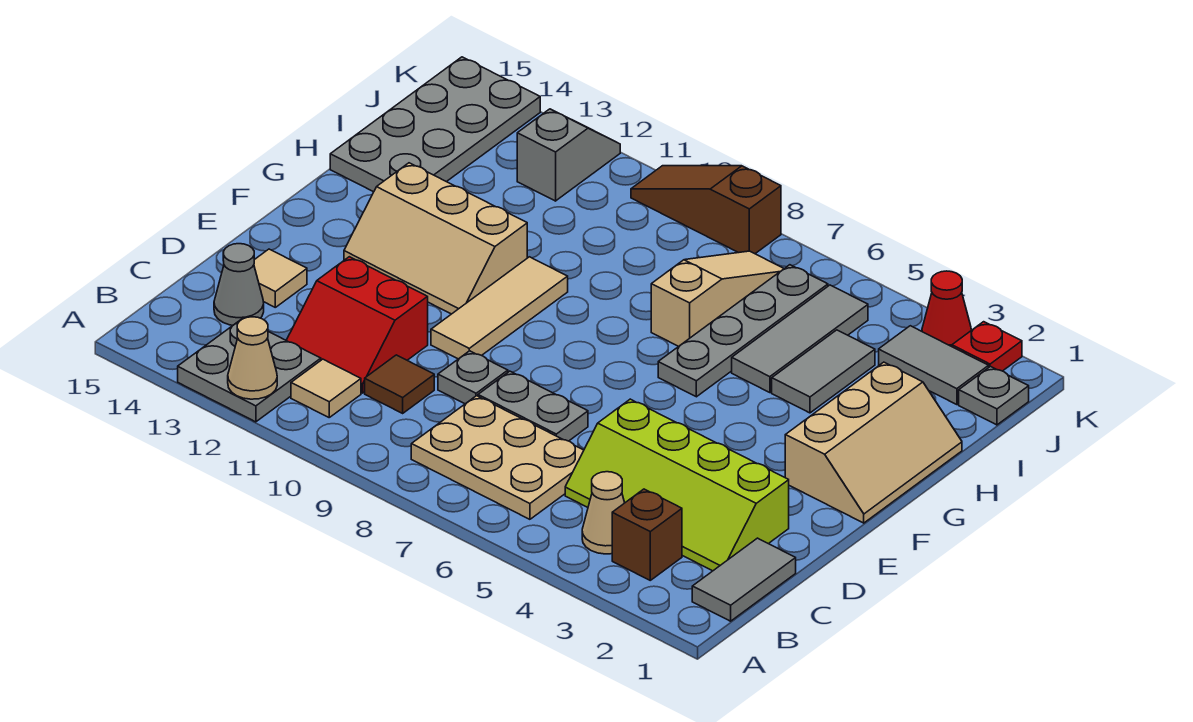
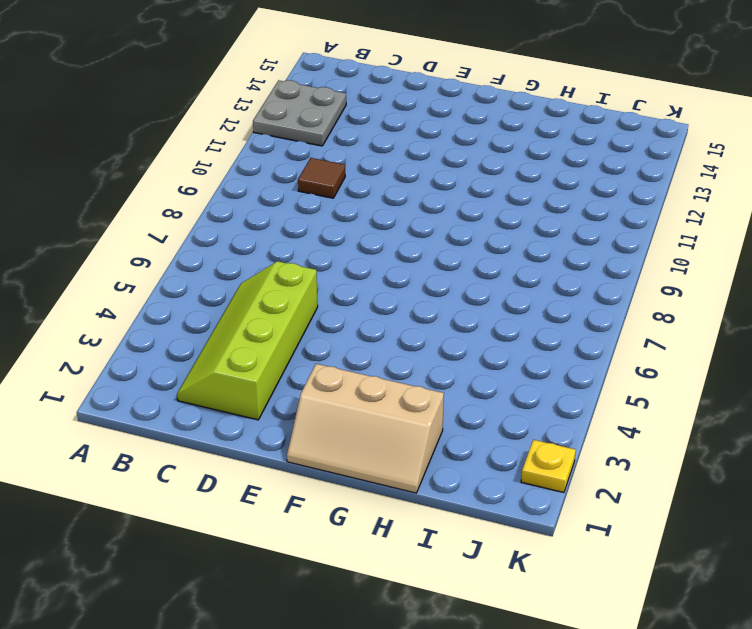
yellow plate K2 level 1 -> red plate K2 level 1
none -> grey tile B1:C1 level 1
none -> brown brick B3 level 1
none -> tan cone B4 level 1

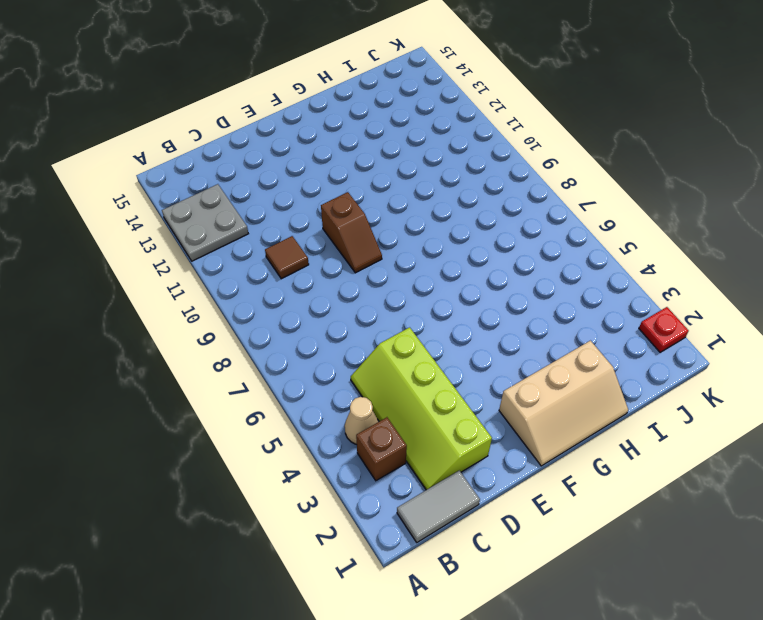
brown slope E9:E10 level 1 top 10 -> tan tile E10:G10 level 1
none -> tan plate B6:C8 level 1
none -> tan tile B11 level 1
none -> red slope C11:D12 level 1 top D

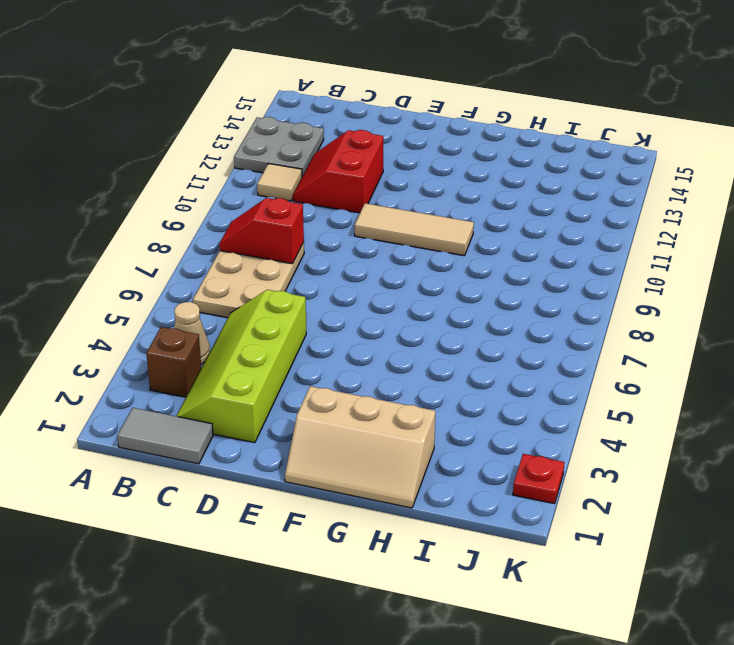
red slope B8:C8 level 2 top C -> none
none -> brown tile C10 level 1
none -> grey cone C14 level 1
none -> grey plate D7:D8 level 1

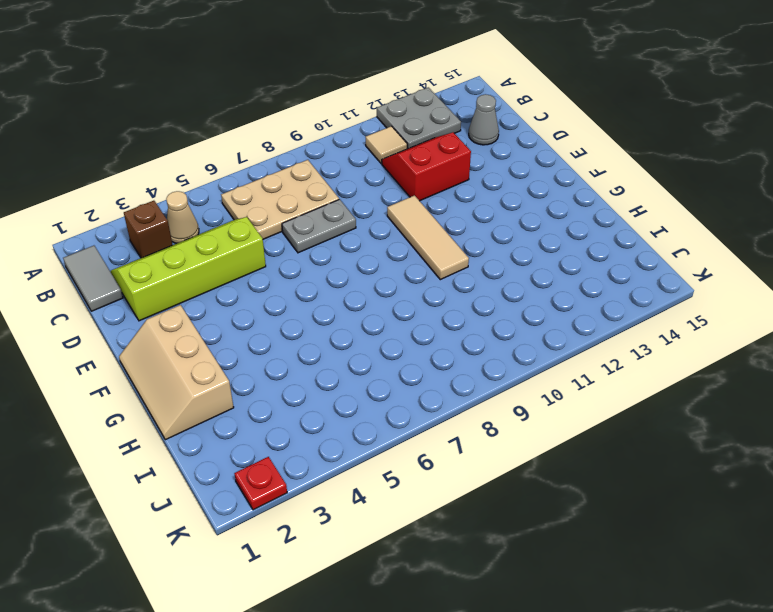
none -> brown tile C10 level 1
none -> grey plate D9 level 1
none -> tan tile D14 level 1

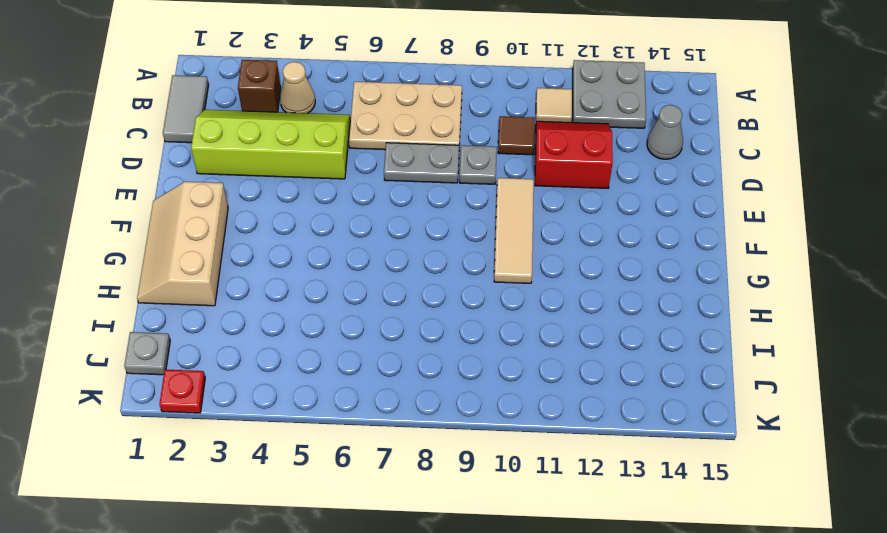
none -> tan tile D14 level 1
none -> tan slope F11:G13 level 1 top G
none -> grey plate G6:J6 level 1

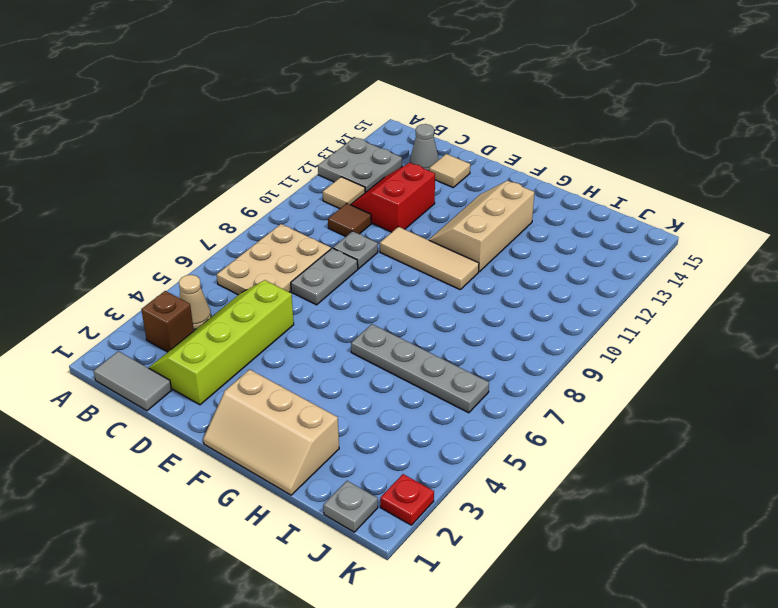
none -> grey tile H4:I4 level 1
none -> grey tile H5:J5 level 1
none -> tan slope H7:J7 level 1 top H

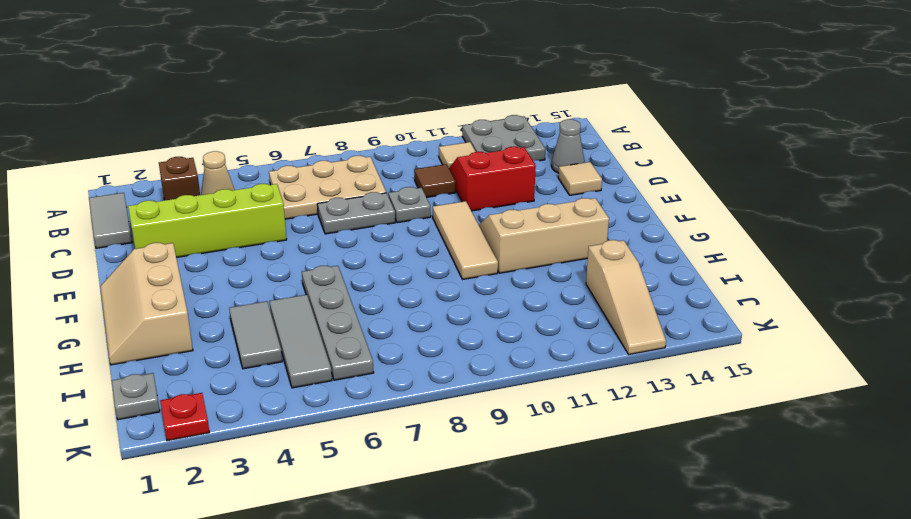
tan slope I13:K13 level 1 top I -> tan slope H7:J7 level 1 top H
none -> grey plate H14:K15 level 1
none -> grey tile J2:J3 level 1
none -> grey slope J12:K12 level 1 top J

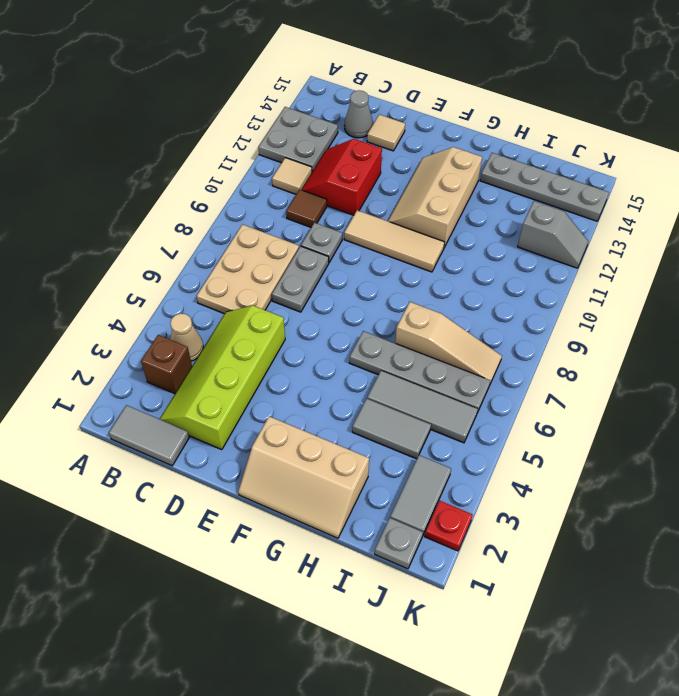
grey plate H14:K14 level 1 -> grey plate H14:K15 level 1
none -> red cone K3 level 1
none -> brown slope K8:K10 level 1 top 8
none -> tan cone A12 level 2

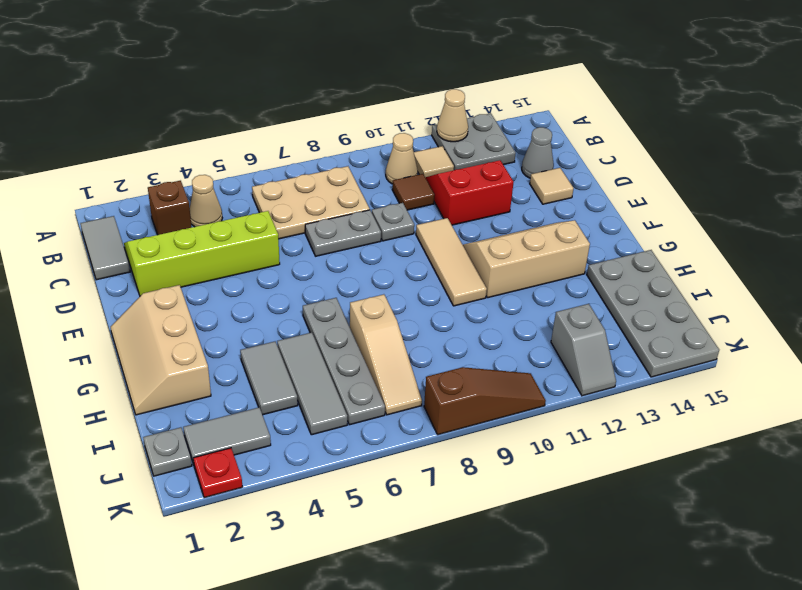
tan cone B10 level 1 -> none
none -> red cone K3 level 1

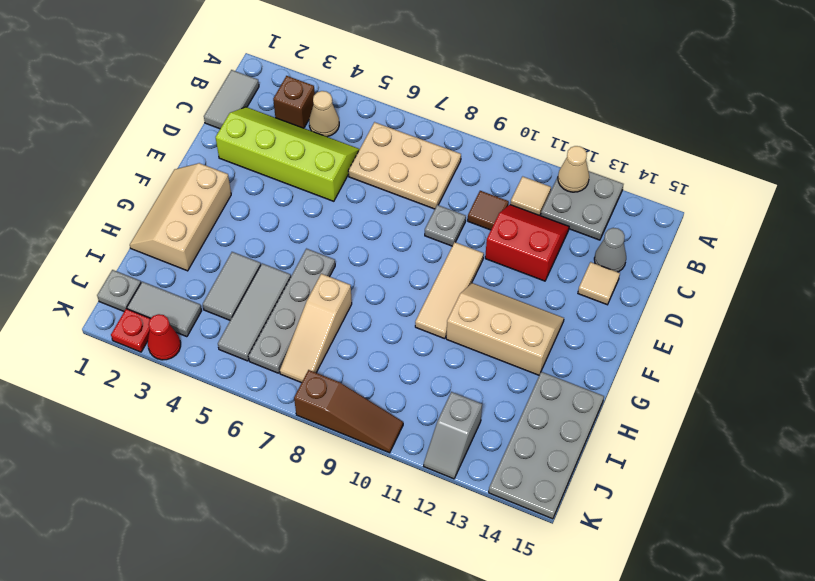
none -> grey plate D7:D8 level 1

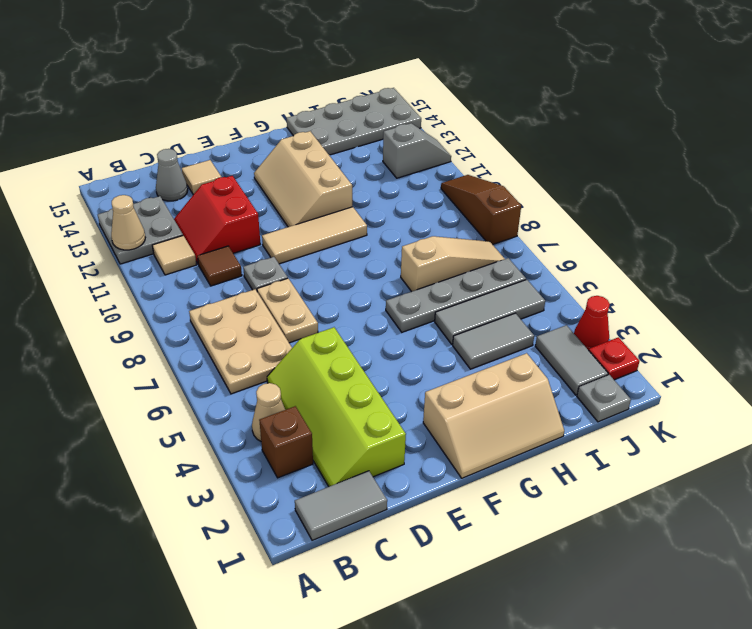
tan plate D7:D8 level 1 -> grey plate D7:D8 level 1

